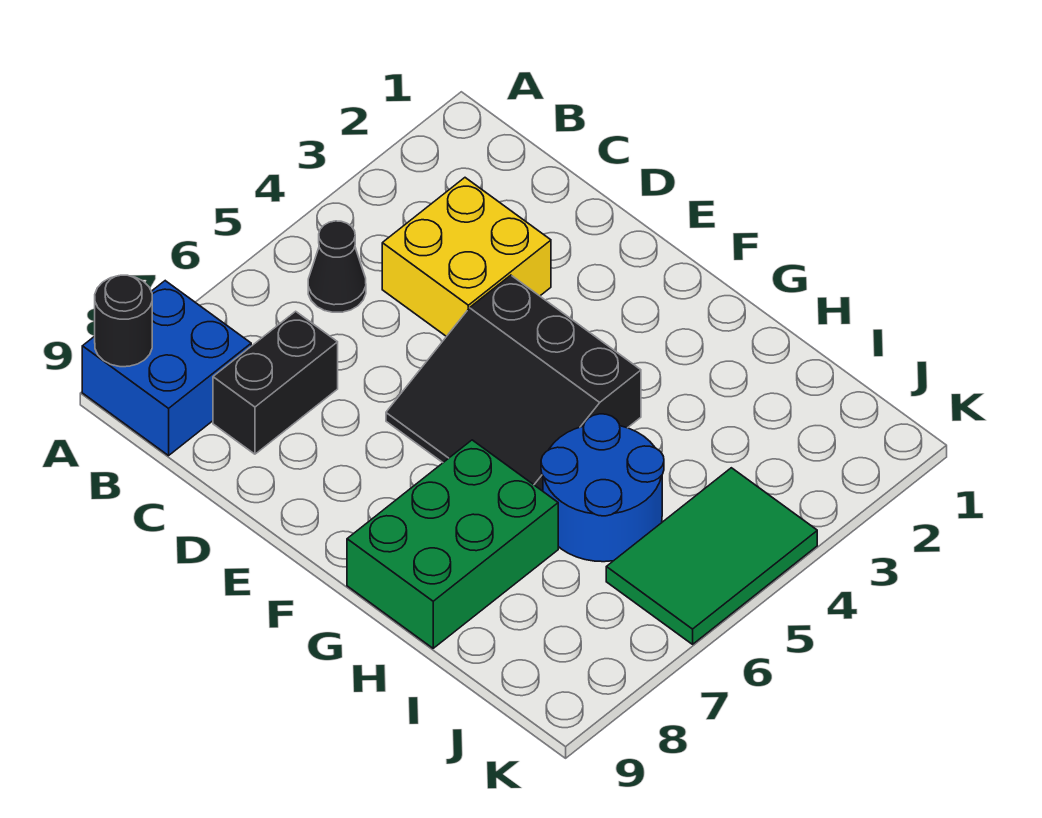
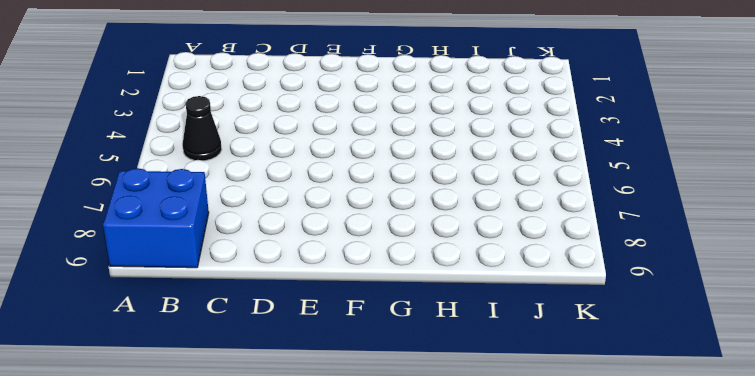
none -> yellow brick C3:D4 level 1
none -> black brick C7:C8 level 1

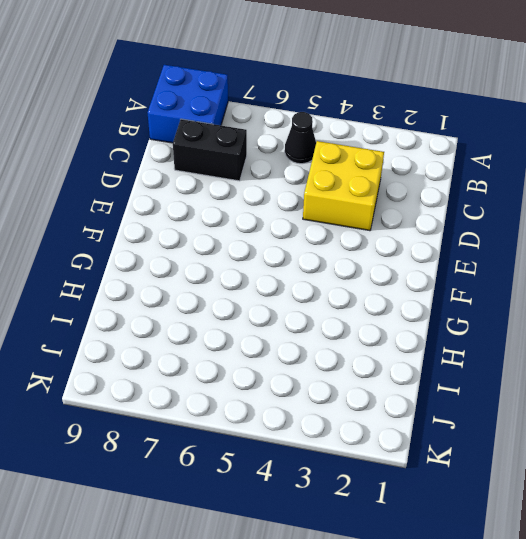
none -> black slope E4:G6 level 1 top 4
none -> green brick G7:H9 level 1

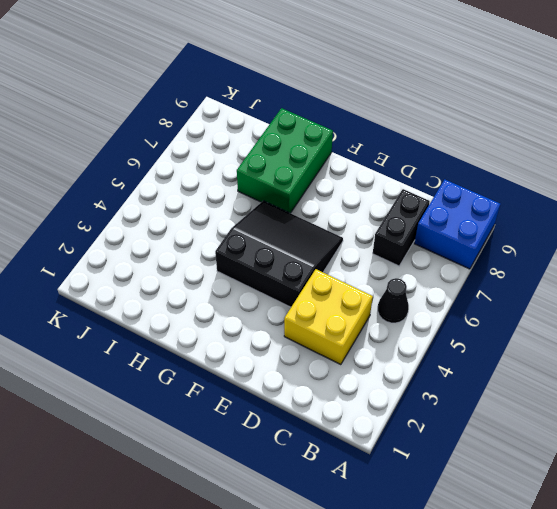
none -> blue round brick H5:I6 level 1
none -> green tile J4:K6 level 1

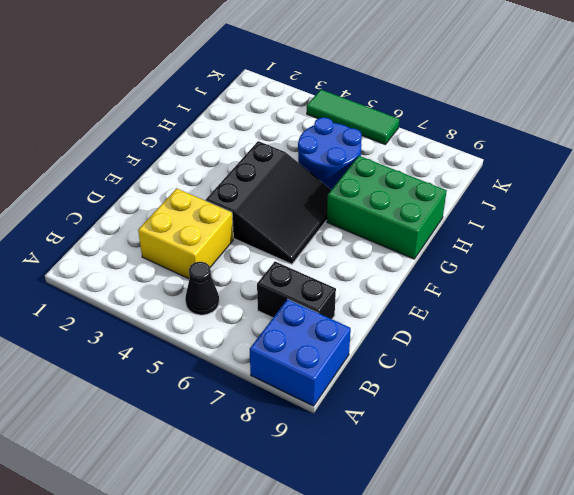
green tile K4:K6 level 1 -> green tile J4:K6 level 1
none -> black round brick A9 level 2

